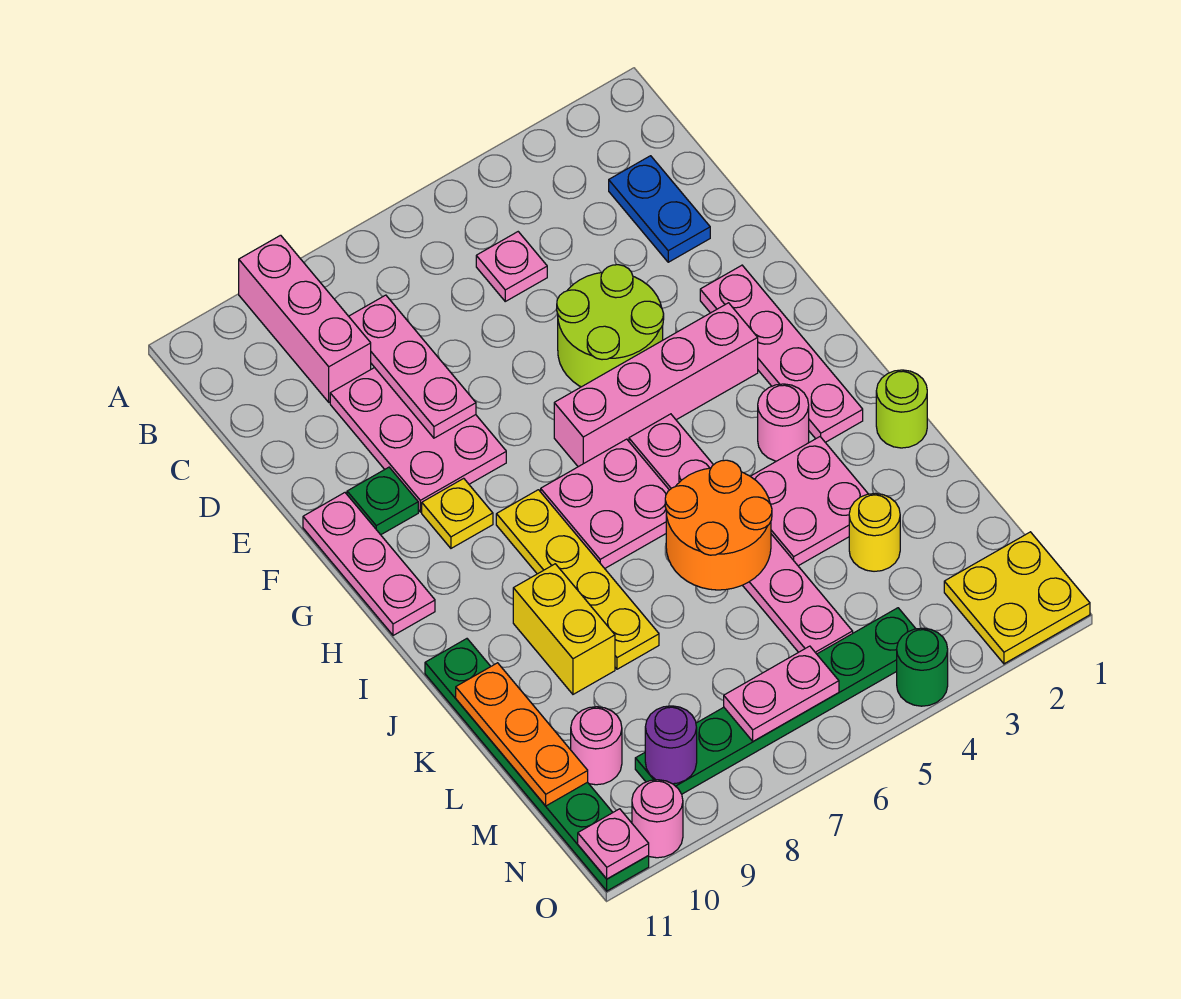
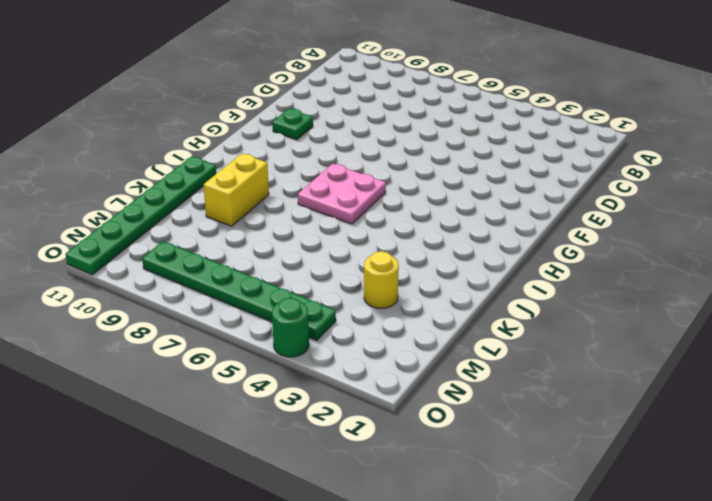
none -> pink brick A9:C9 level 1
none -> blue plate C2:D2 level 1
none -> pink plate C5 level 1
none -> pink plate D8:F9 level 1

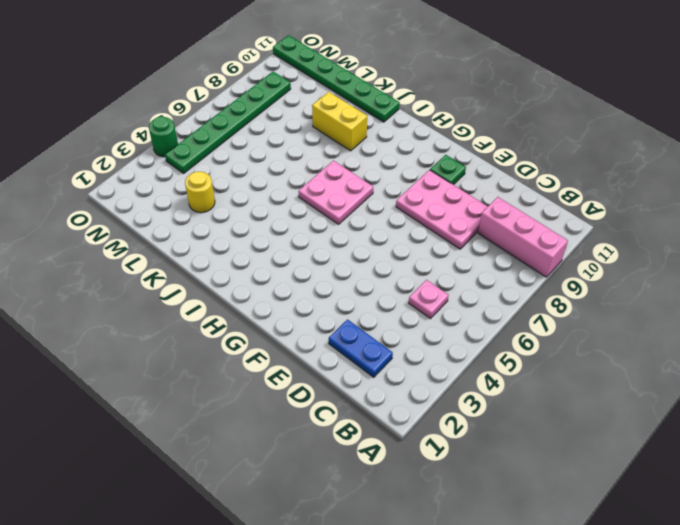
none -> lime round brick E4:F5 level 1
none -> pink plate F2:I2 level 1
none -> pink plate F11:H11 level 1
none -> pink brick G3:G6 level 1

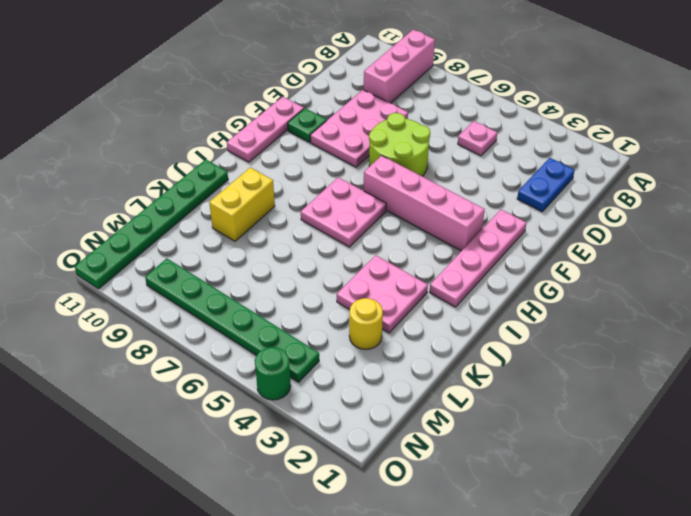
lime round brick E6:F7 level 1 -> lime round brick E4:F5 level 1
none -> yellow plate G9 level 1
none -> pink plate H5:M5 level 1
none -> yellow plate H8:K8 level 1
none -> pink round brick I3 level 1

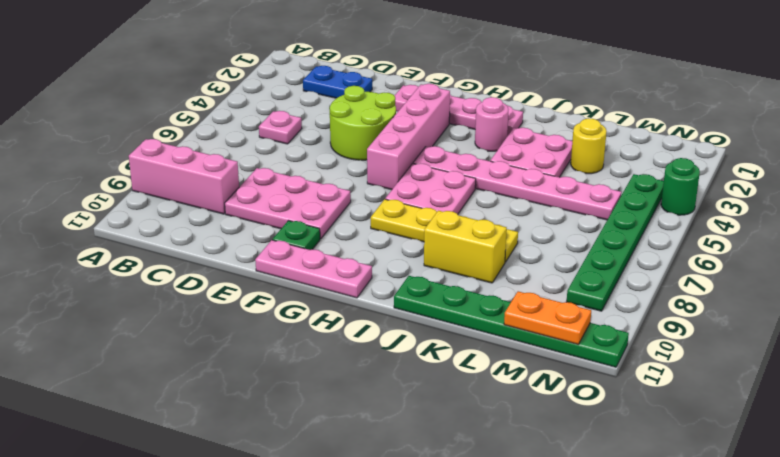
orange plate M11:N11 level 2 -> orange plate K11:M11 level 2
none -> yellow plate G9 level 1
none -> lime round brick J1 level 1
none -> pink round brick M10 level 1
none -> yellow plate N1:O2 level 1

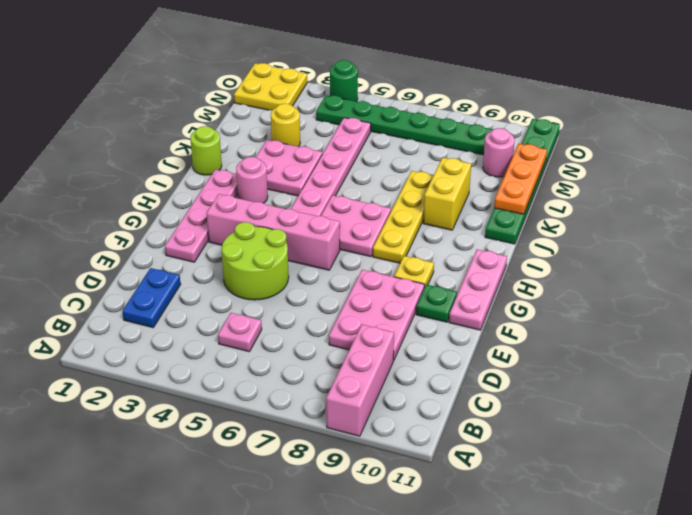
none -> pink round brick O10 level 1
none -> pink plate C8:E8 level 2
none -> orange round brick J5:K6 level 2
none -> pink plate N6:N7 level 2

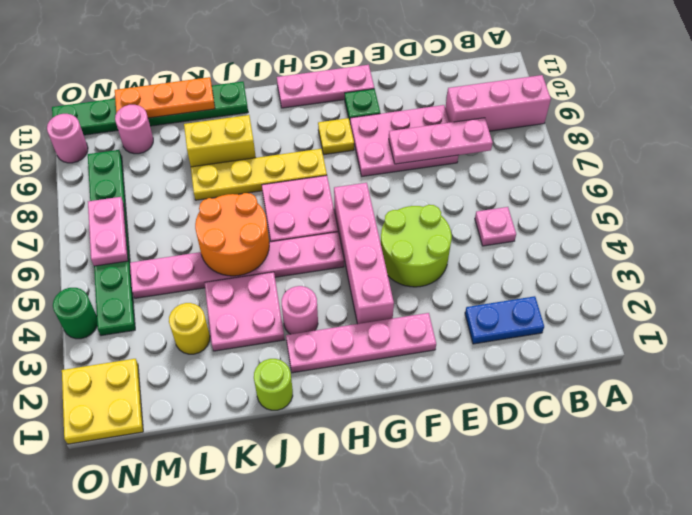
none -> purple round brick N9 level 2
none -> pink plate O11 level 2

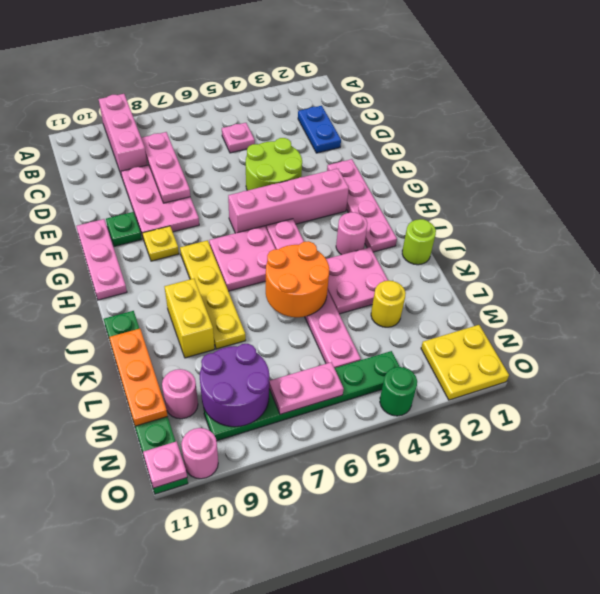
purple round brick M8:N9 level 2 -> purple round brick N9 level 2

